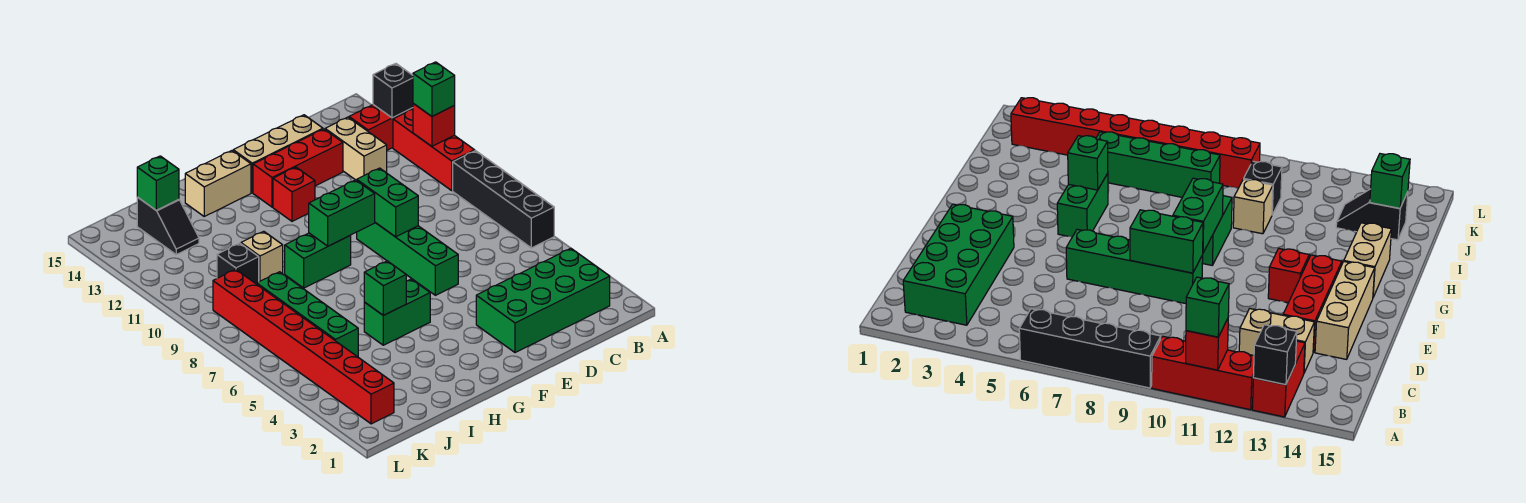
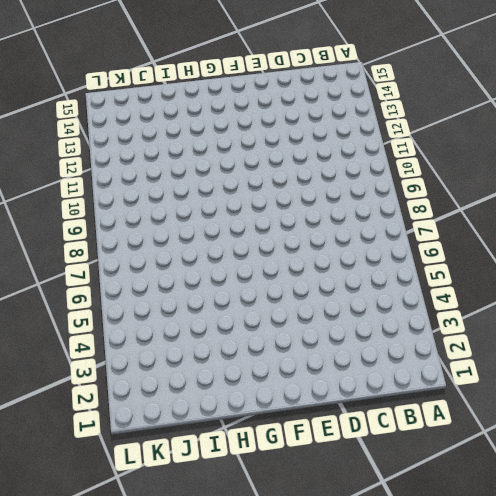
none -> black brick A6:A9 level 1
none -> red brick A10:A12 level 1
none -> red brick A13:B13 level 1

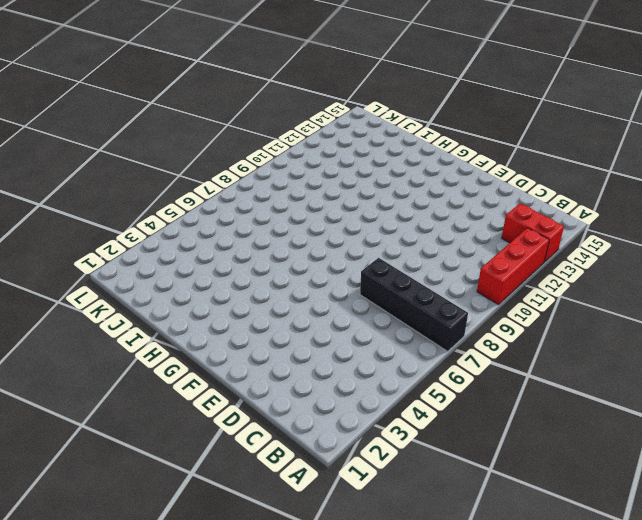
black brick A7:D7 level 1 -> black brick A6:A9 level 1
none -> green brick B2:E3 level 1
none -> tan brick C12:C13 level 1
none -> red brick D13:F13 level 1

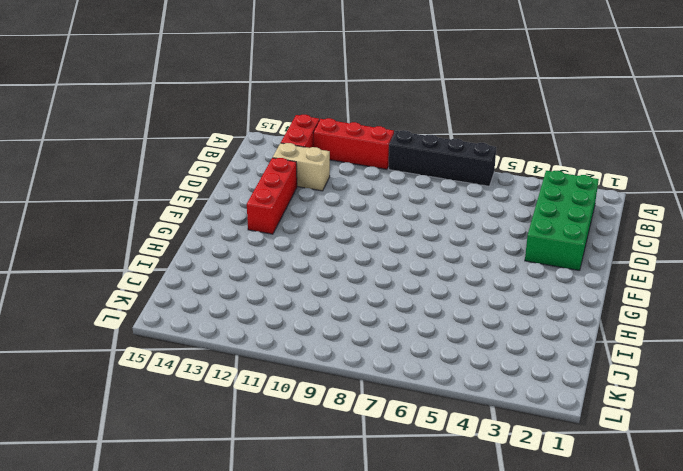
none -> tan brick D14:F14 level 1
none -> green brick E6:E9 level 1
none -> red brick F12 level 1

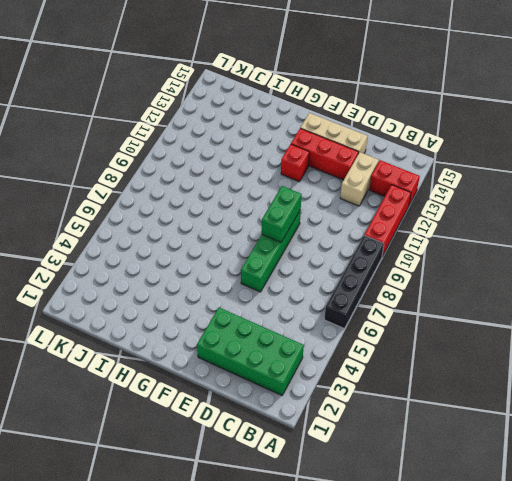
none -> green brick G5:H5 level 1
none -> green brick G9:H9 level 1
none -> tan brick G14:H14 level 1

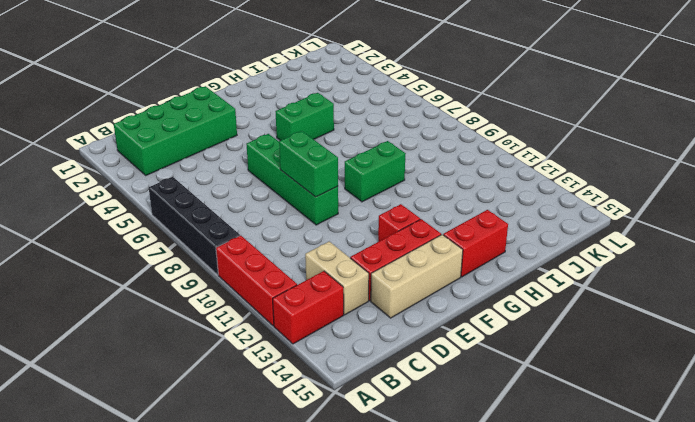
red brick G14:H14 level 1 -> tan brick G14:H14 level 1
none -> tan brick I10 level 1
none -> green brick J5:J8 level 1
none -> black brick J10 level 1

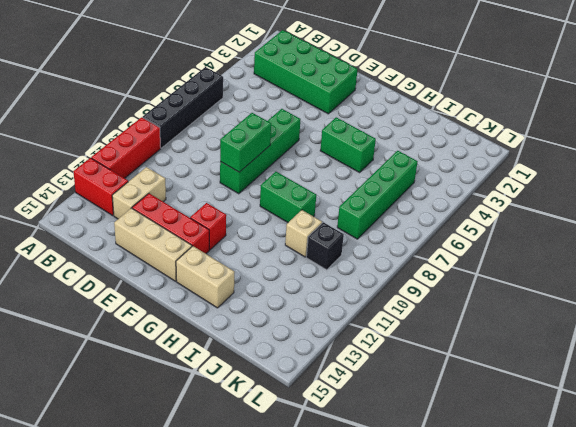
none -> black slope J13:J14 level 1 top 14
none -> red brick K2:K9 level 1
none -> red brick A11 level 2

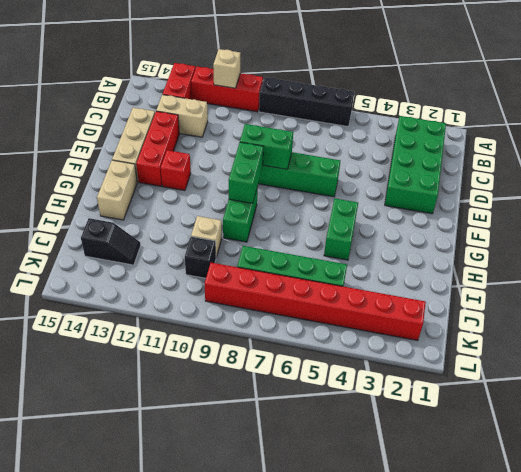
tan brick A11 level 2 -> red brick A11 level 2
none -> black brick A13 level 2
none -> green brick H5 level 2
none -> green brick J14 level 2

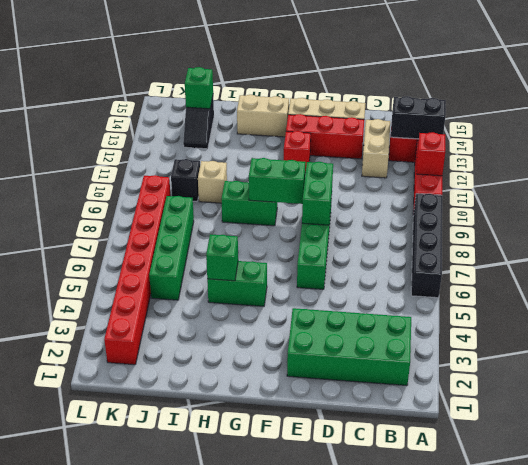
black brick A13:B13 level 2 -> black brick A13 level 2
none -> green brick A11 level 3

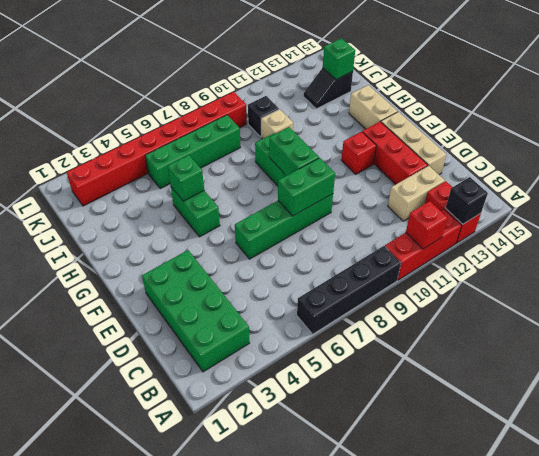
none -> green brick A11 level 3

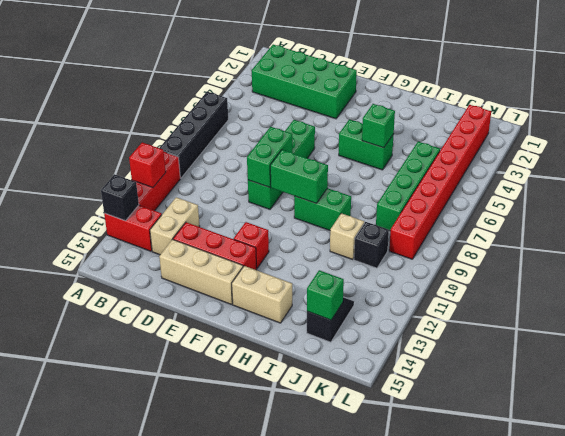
none -> green brick A11 level 3

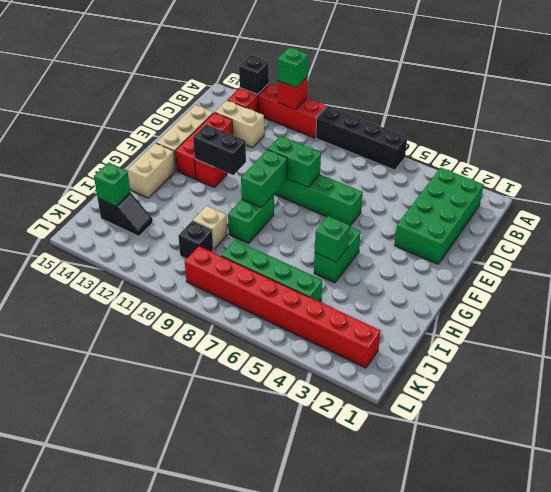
black brick F11:F12 level 2 -> none

